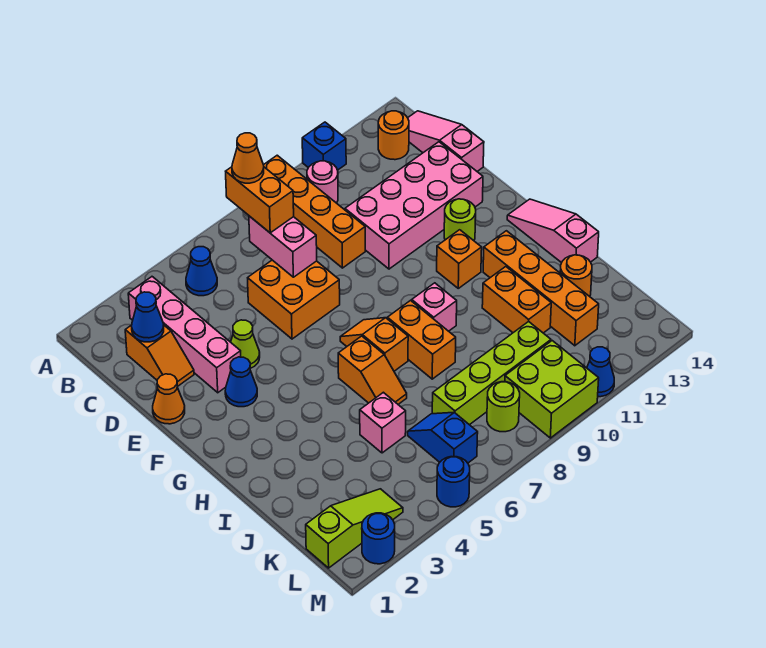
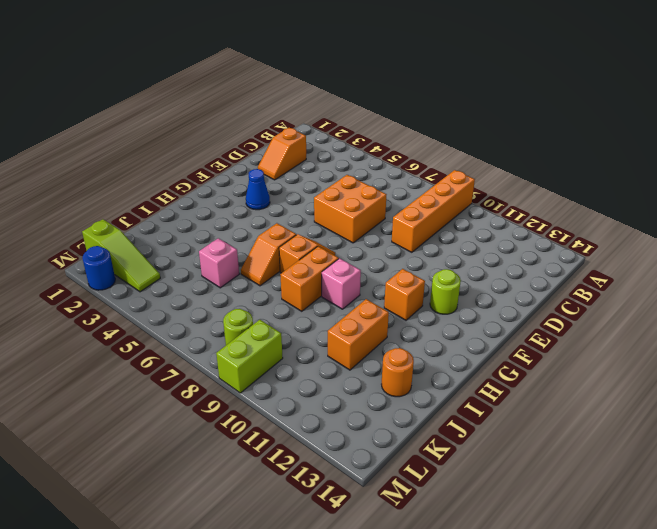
lime brick L9:M9 level 1 -> lime brick L9:M10 level 1
none -> blue brick A11 level 1
none -> pink brick B3:E3 level 1
none -> blue cone B5 level 1
none -> pink round brick B10 level 1

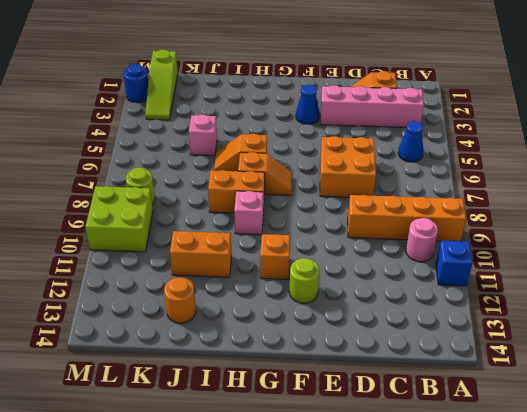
none -> orange round brick B13 level 1
none -> pink slope B14:D14 level 1 top D
none -> pink brick D10:E13 level 1
none -> orange cone E1 level 1

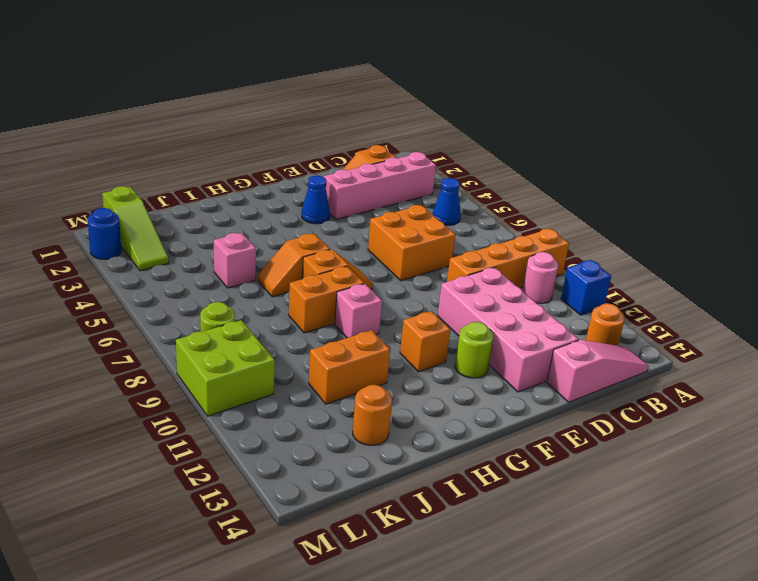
none -> orange cone E1 level 1
none -> lime cone E4 level 1
none -> pink slope G14:I14 level 1 top I
none -> orange brick H12:K12 level 1

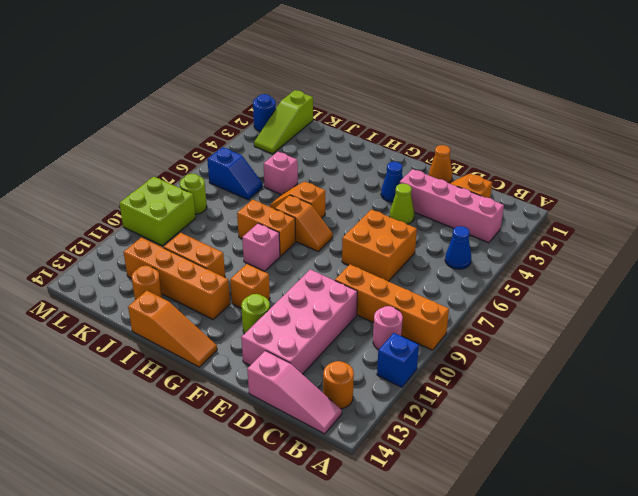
orange slope G14:I14 level 1 top I -> pink slope G14:I14 level 1 top I
none -> lime brick K7:K10 level 1
none -> blue round brick M5 level 1
none -> blue cone M11 level 1
none -> blue cone C2 level 2

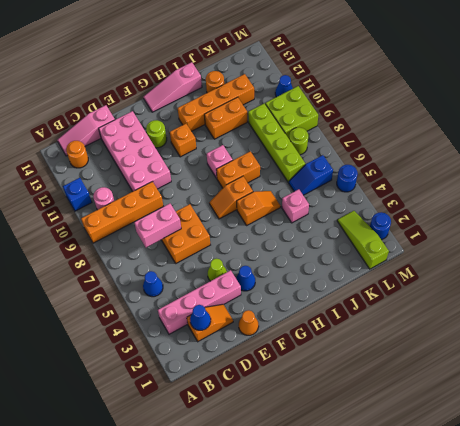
none -> orange brick B7:C7 level 3
none -> orange cone B7 level 4

